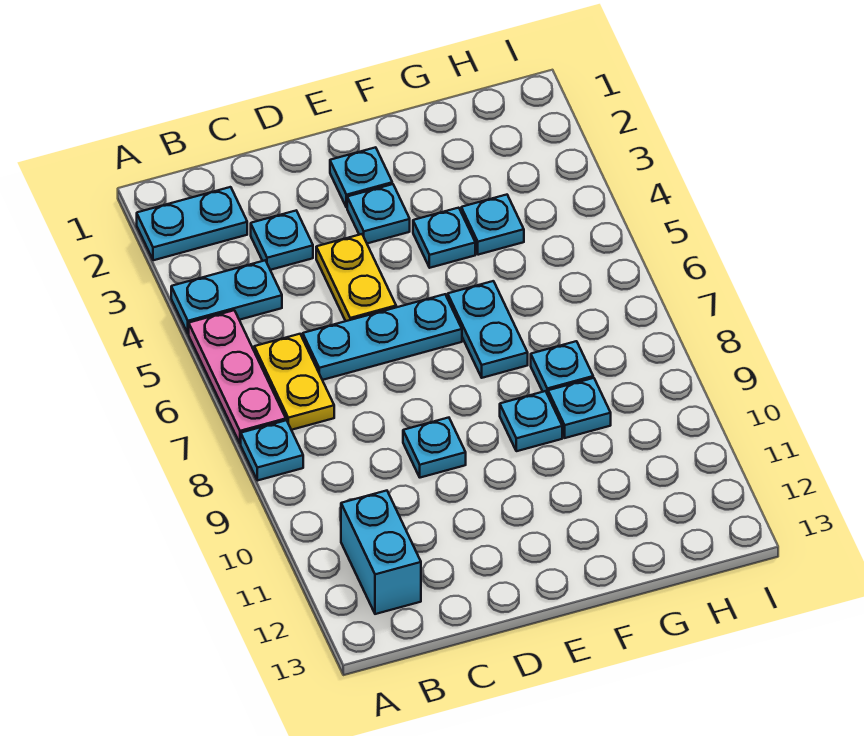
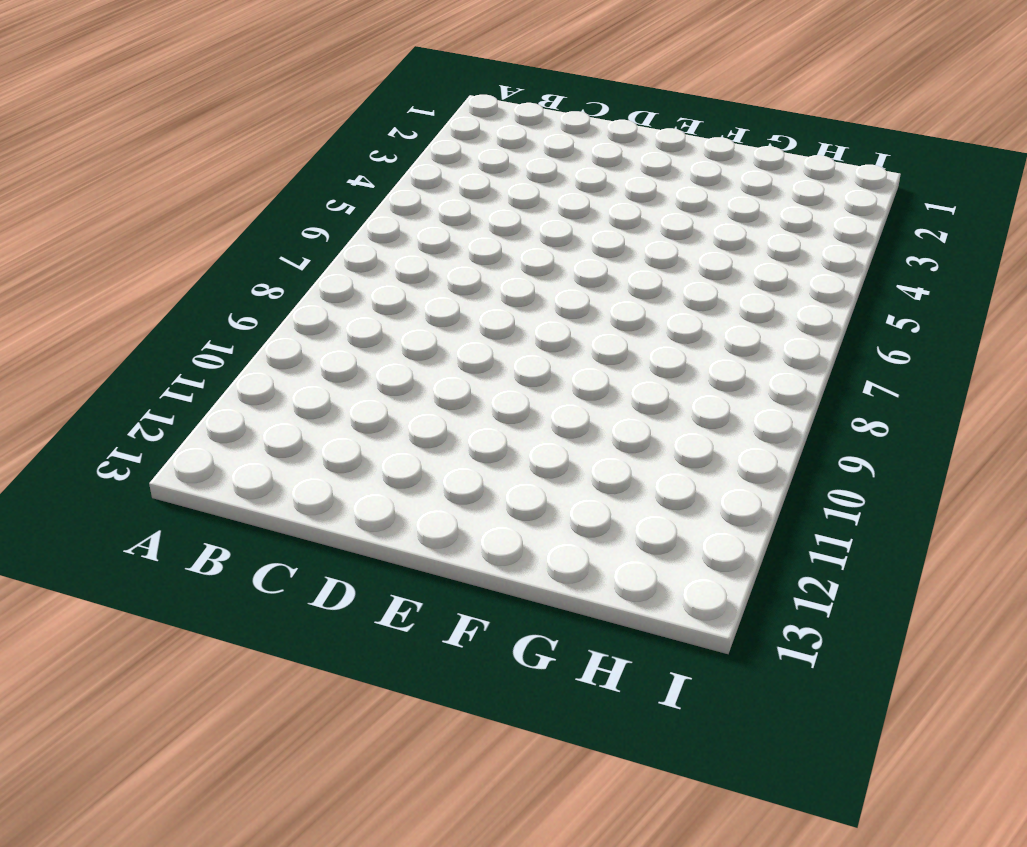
none -> cyan plate A2:B2 level 1
none -> cyan plate A4:B4 level 1
none -> pink plate A5:A7 level 1

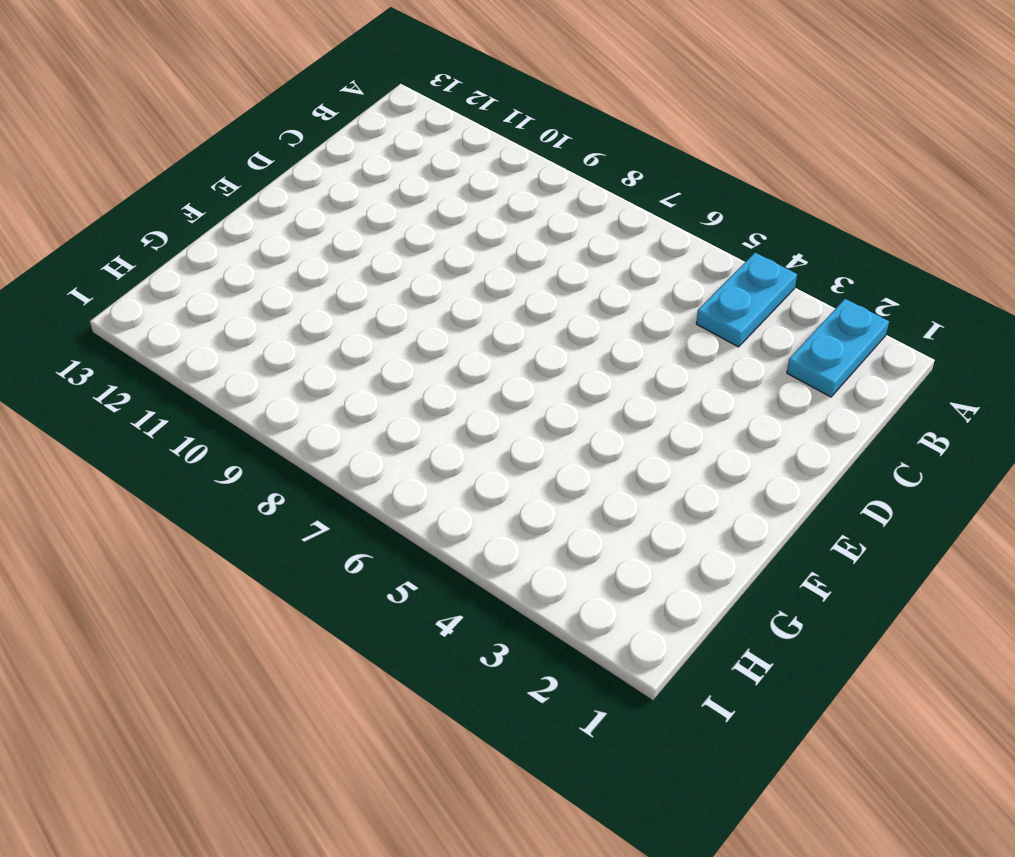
none -> pink plate A5:A7 level 1
none -> cyan plate A8 level 1
none -> yellow plate B6:B7 level 1

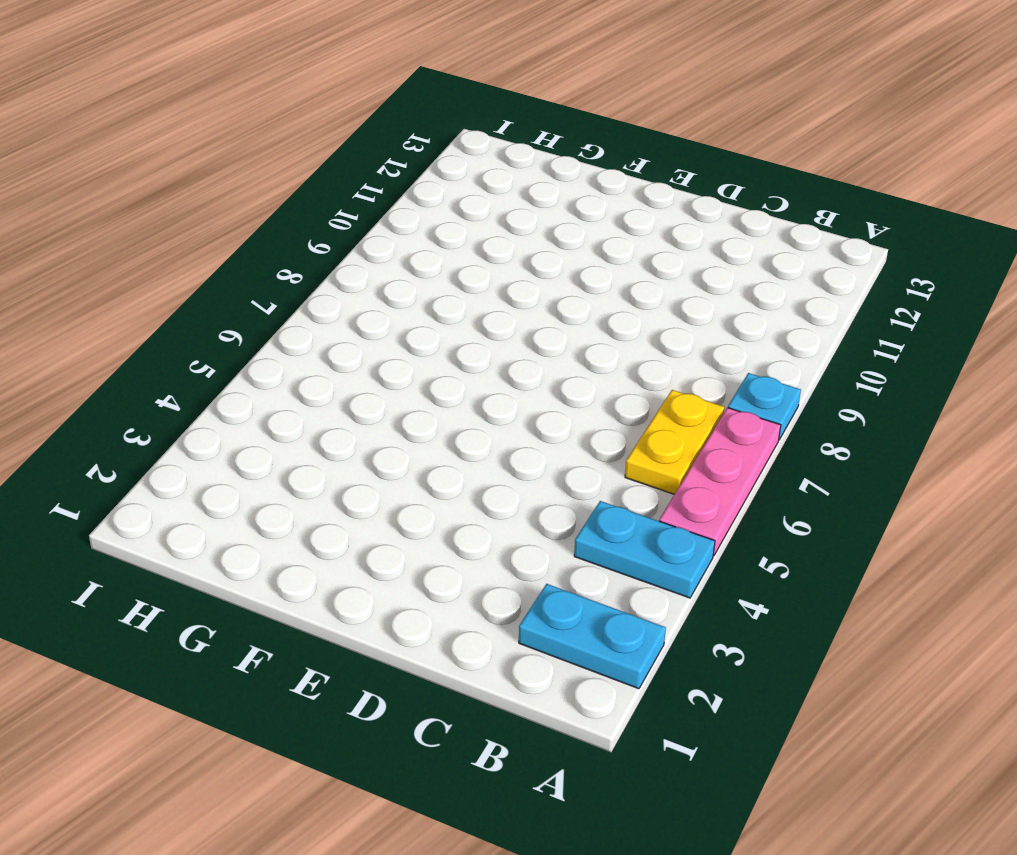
none -> cyan brick B11:B12 level 1
none -> cyan plate C3 level 1
none -> cyan plate C6:E6 level 1

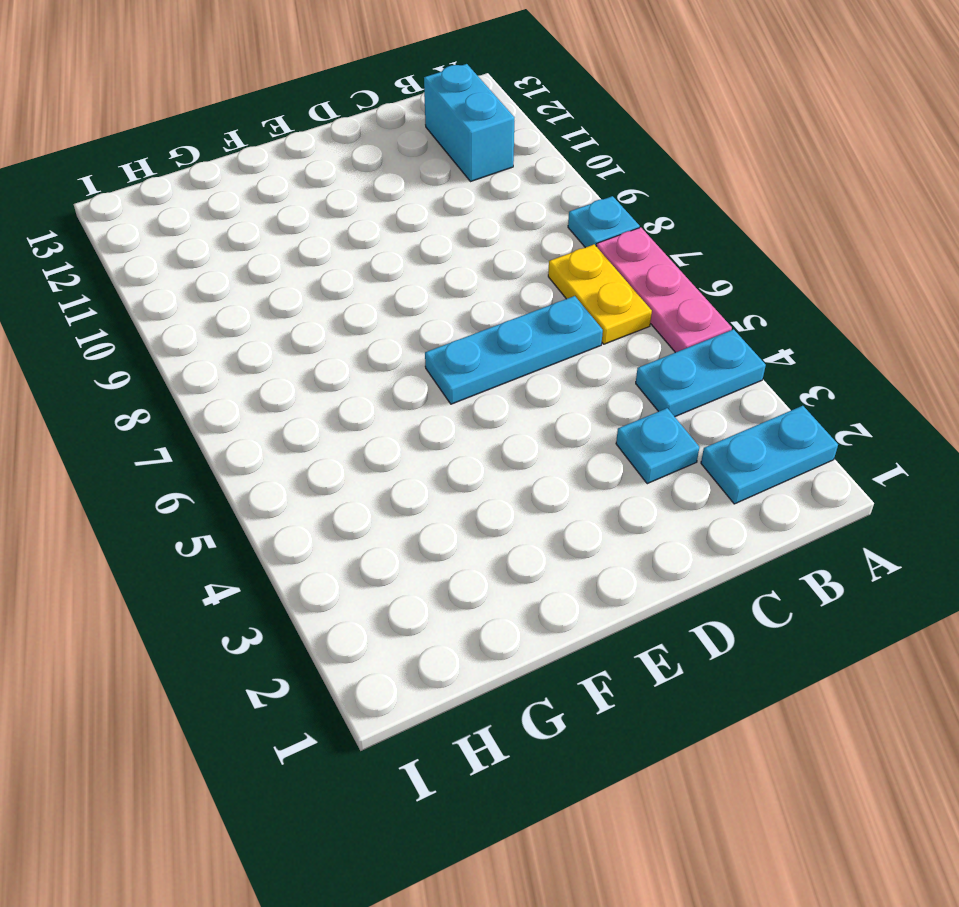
none -> yellow plate D4:D5 level 1
none -> cyan plate D9 level 1
none -> cyan plate E2 level 1

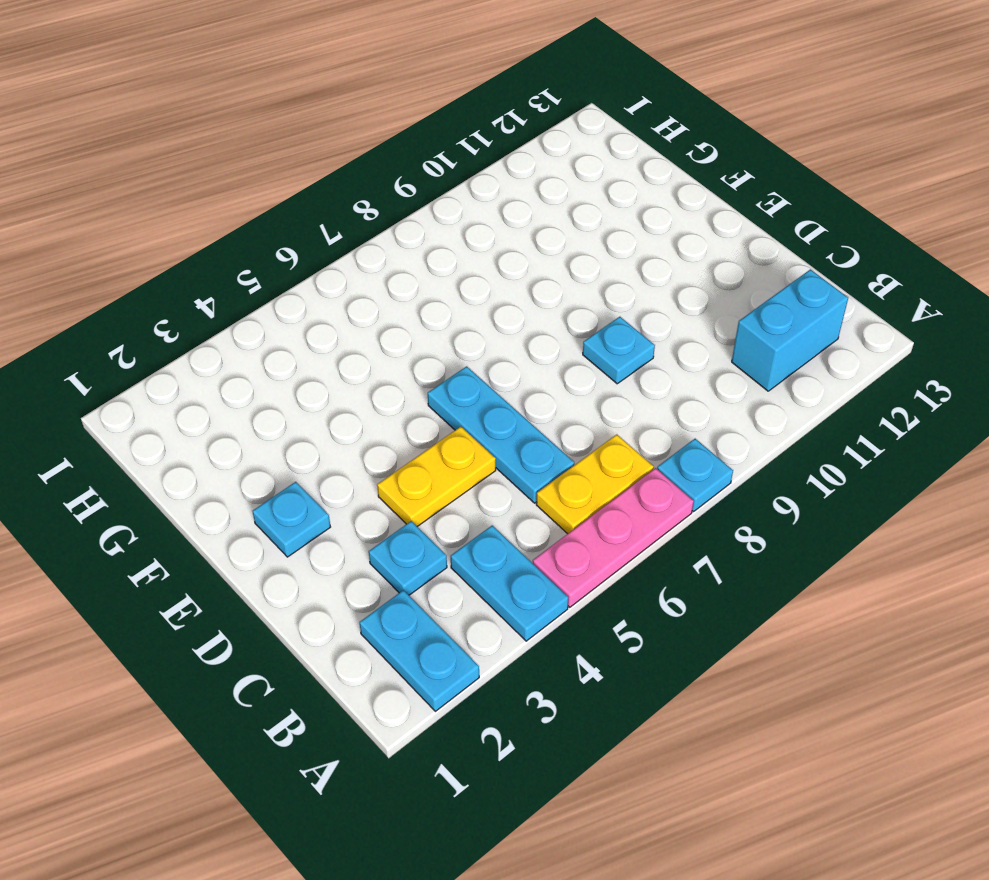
none -> cyan plate E3 level 1
none -> cyan plate F4 level 1
none -> cyan plate F6:F7 level 1

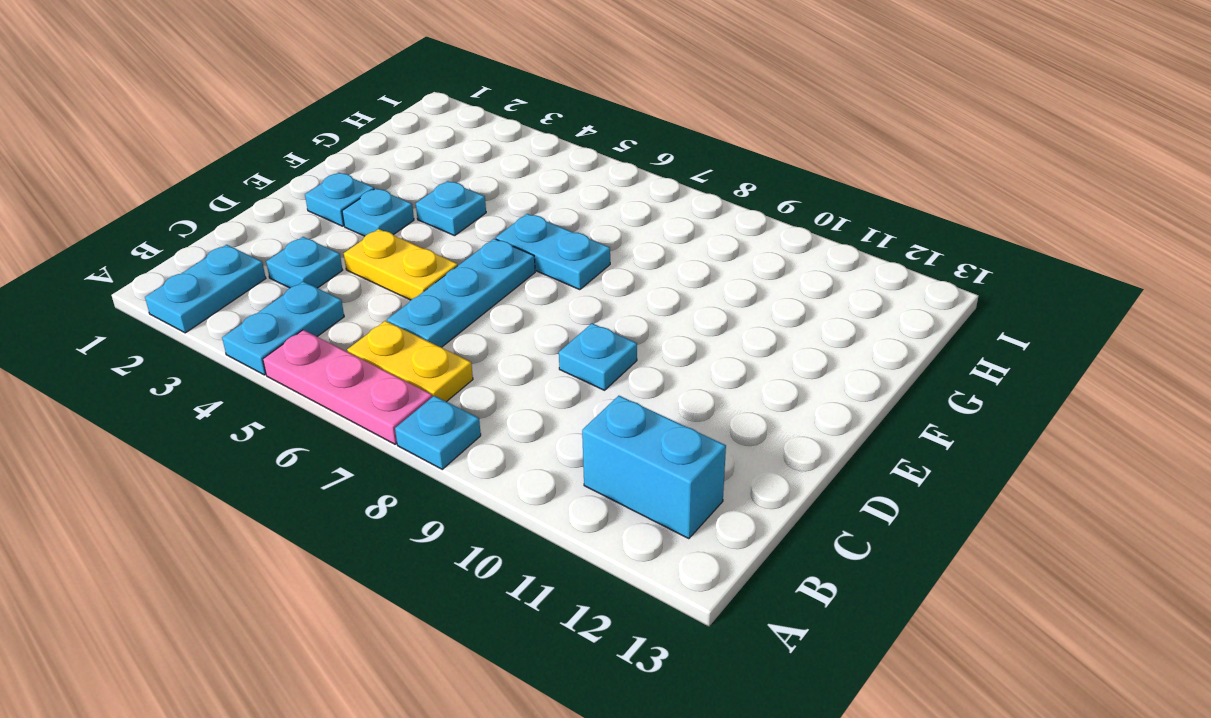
none -> cyan plate F9 level 1
none -> cyan plate G4 level 1
none -> cyan plate G8 level 1

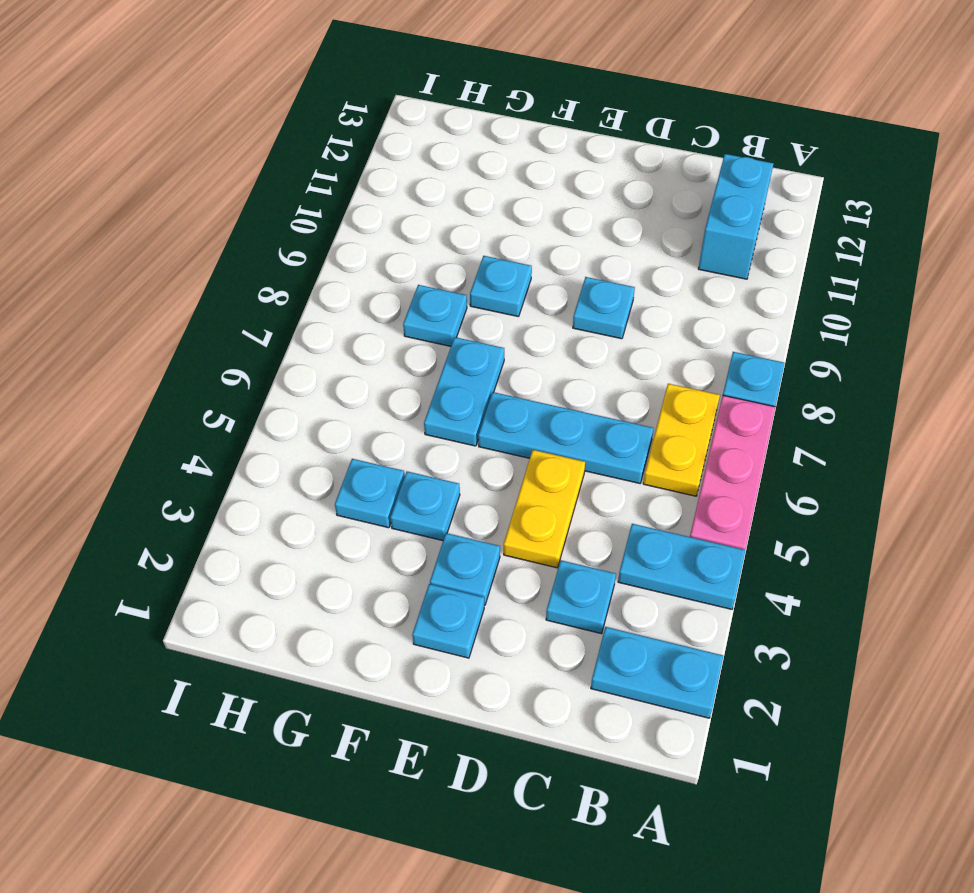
none -> cyan plate G9 level 1

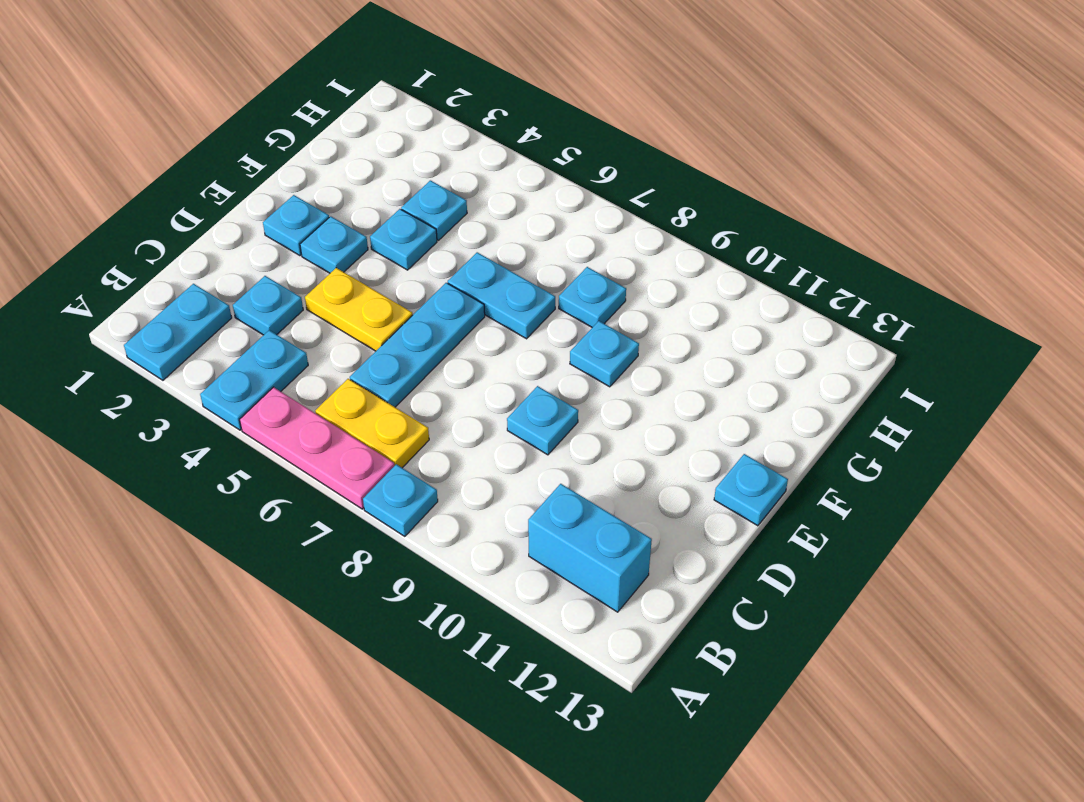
cyan plate E13 level 1 -> cyan plate G9 level 1

